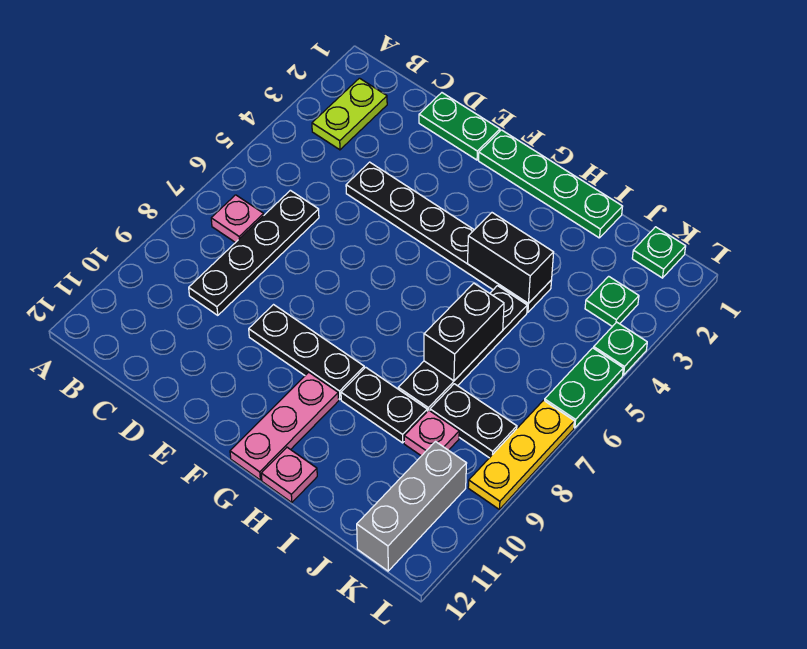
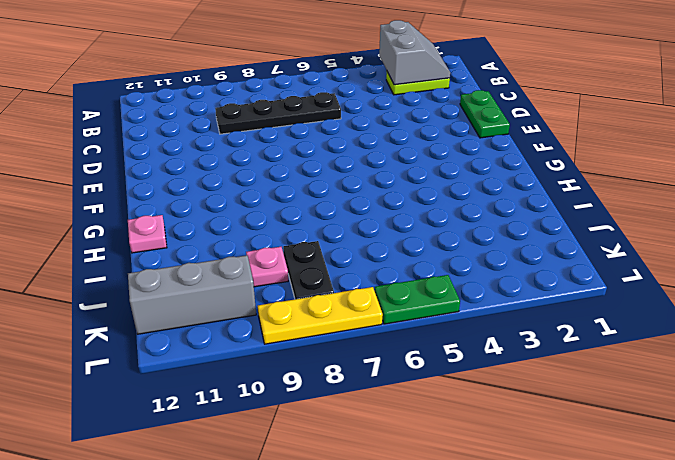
grey slope A2:B3 level 2 top 3 -> none
none -> pink plate B7 level 1
none -> black plate D4:I4 level 1
none -> black plate E9:G9 level 1

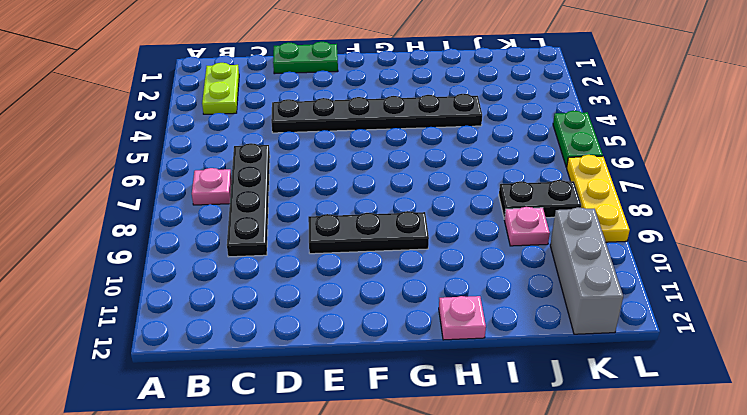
none -> green plate F1:I1 level 1
none -> pink plate G10:G12 level 1
none -> black plate H9:I9 level 1

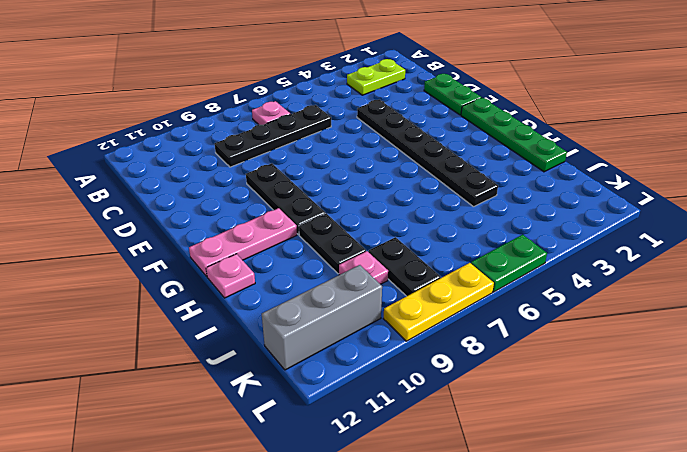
none -> black plate I5:I8 level 1
none -> green plate K1 level 1
none -> green plate K3 level 1

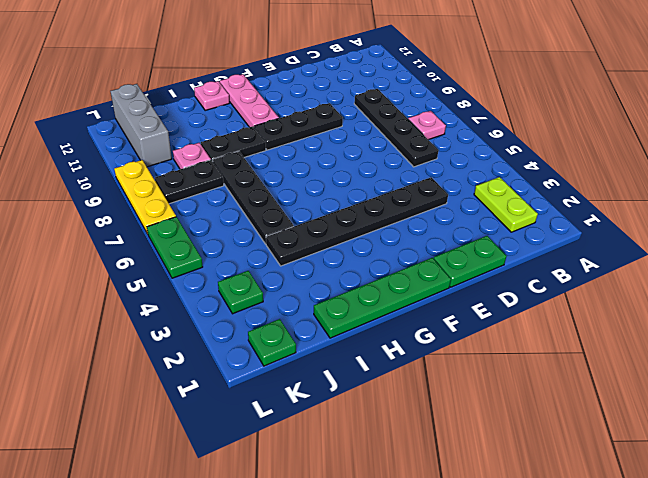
none -> green plate L4 level 1
none -> black brick H4:I4 level 2
none -> black brick I6:I7 level 2

